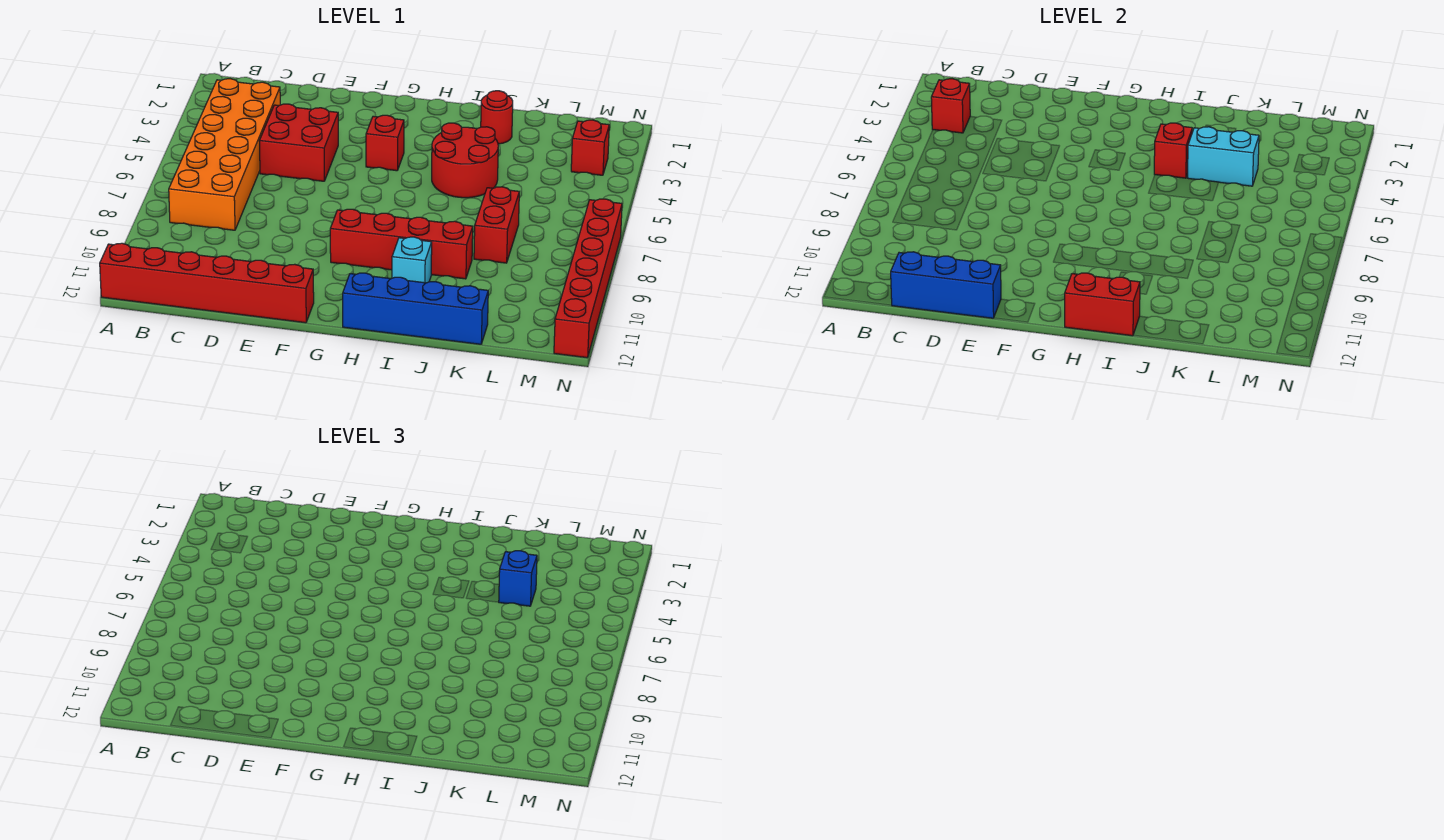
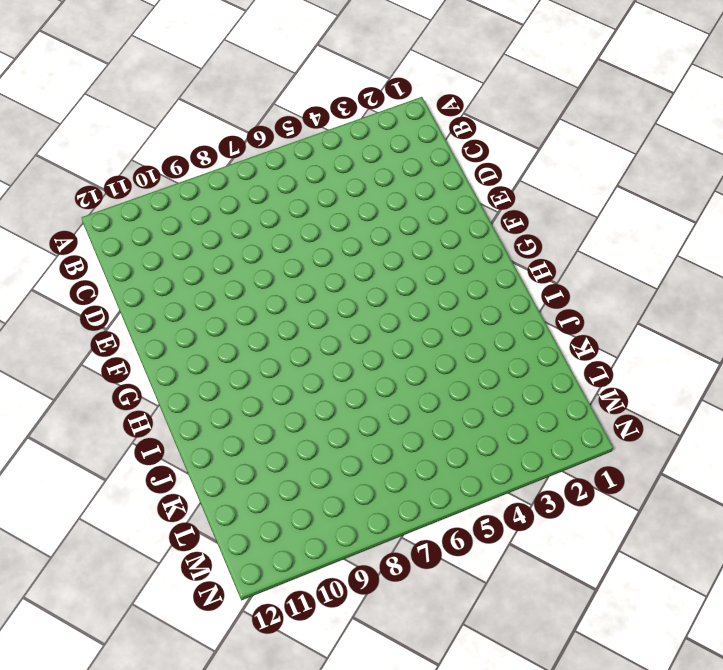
none -> red brick A12:F12 level 1
none -> orange brick B3:C8 level 1
none -> red brick D4:E5 level 1

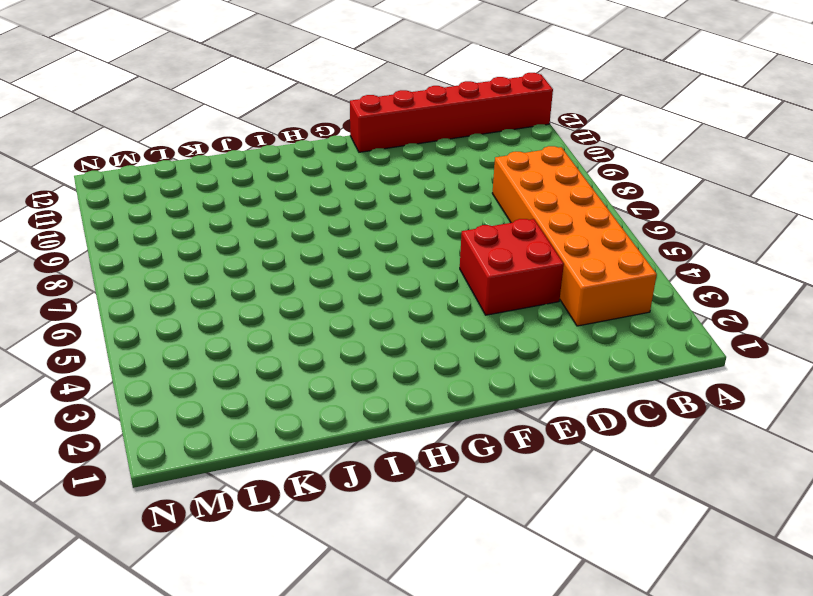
none -> red brick G4 level 1
none -> red brick G9:J9 level 1
none -> blue brick H12:K12 level 1

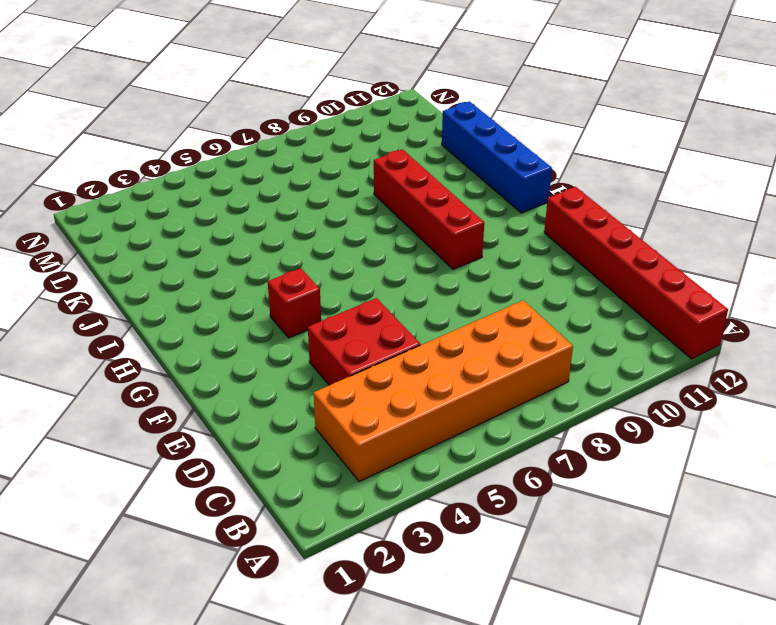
none -> red round brick I4:J5 level 1
none -> cyan brick I10 level 1
none -> red round brick J2 level 1

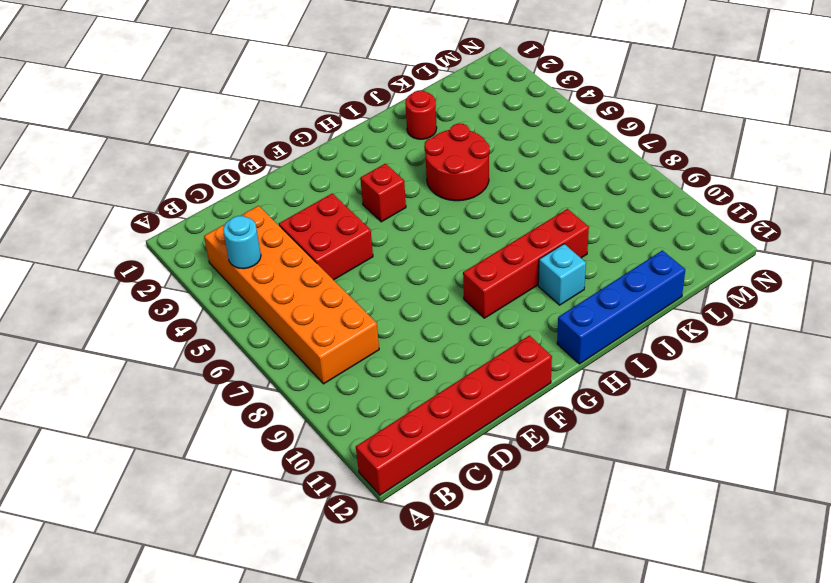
cyan round brick B4 level 2 -> none
none -> red brick K7:K8 level 1
none -> red brick M3 level 1
none -> red brick N7:N12 level 1

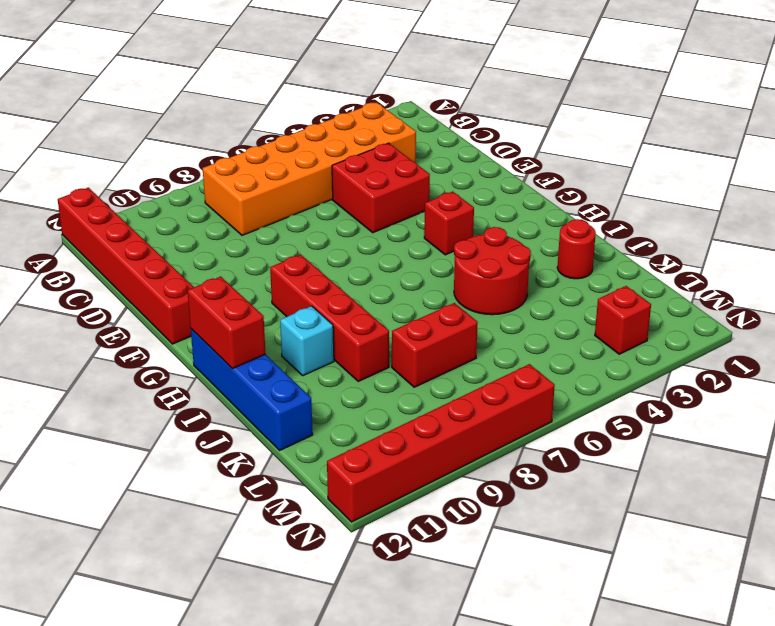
none -> red brick B3 level 2
none -> blue brick C12:E12 level 2
none -> red brick I4 level 2

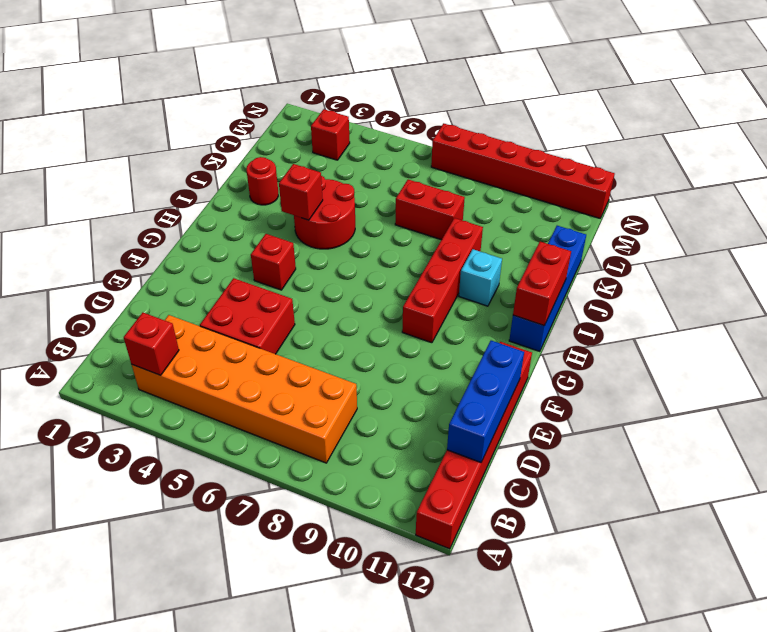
none -> cyan brick J4:K4 level 2
none -> blue brick K4 level 3

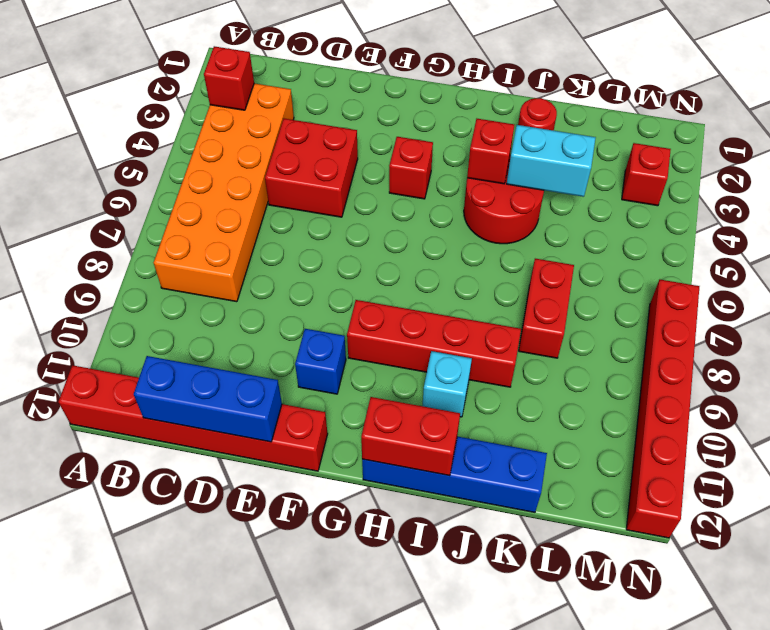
blue brick F10 level 1 -> blue brick K4 level 3

